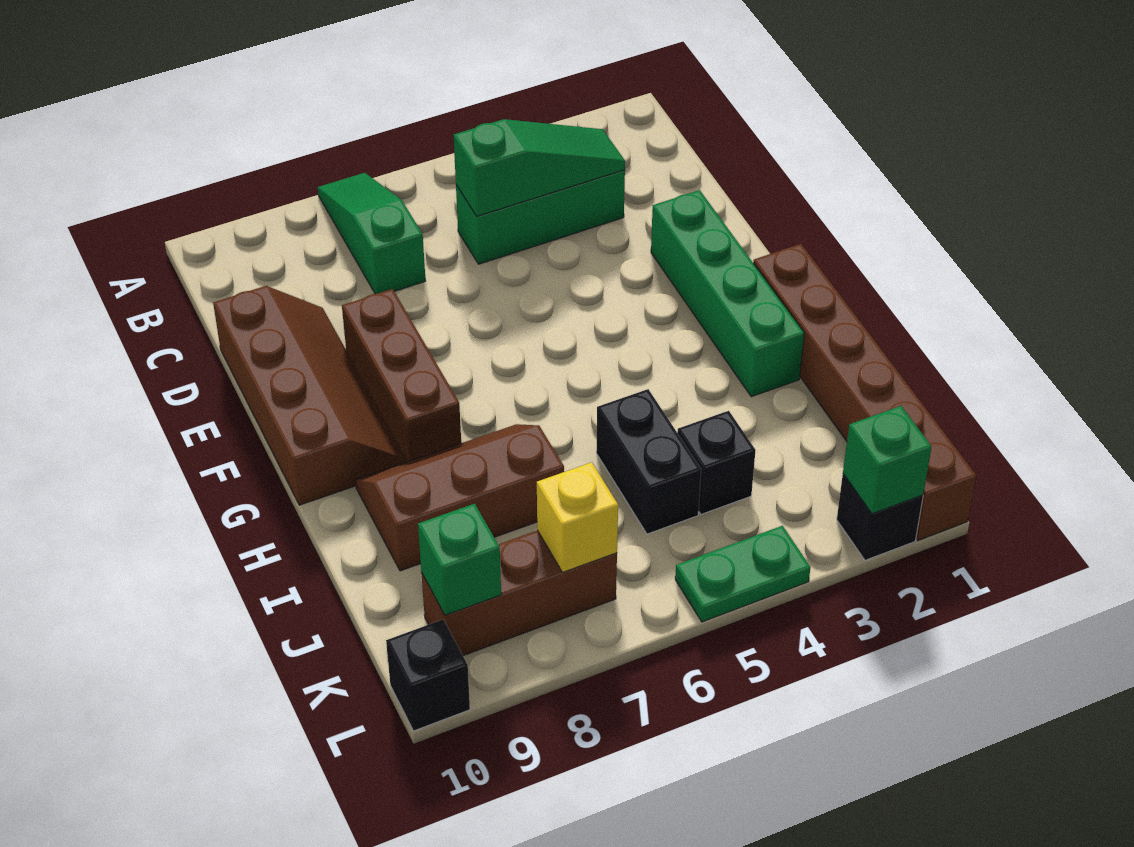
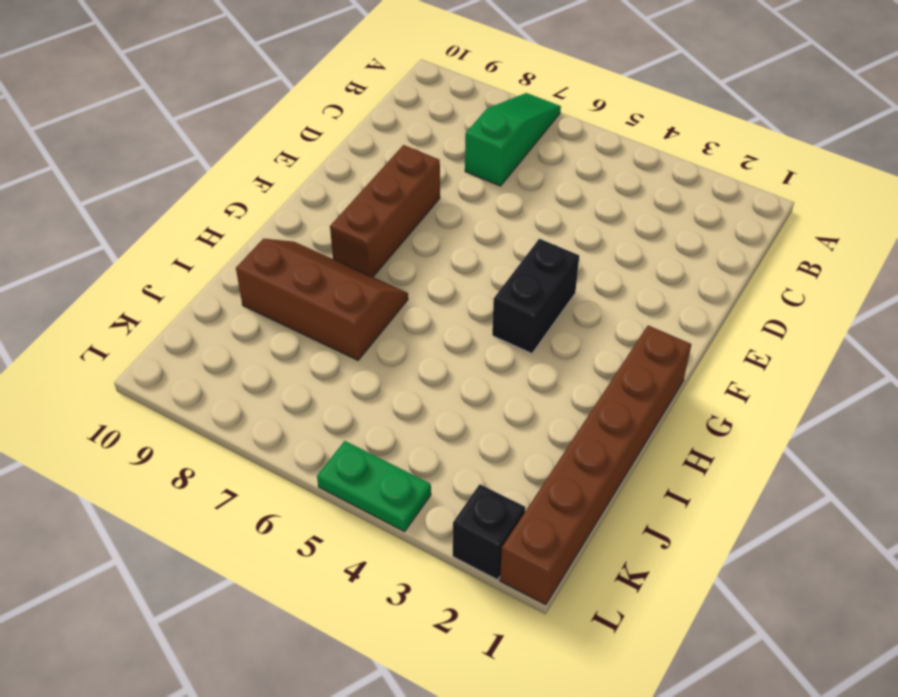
black brick F4:G4 level 1 -> black brick I5:J5 level 1
none -> green brick C3:C5 level 1
none -> brown slope D9:G10 level 1 top 10
none -> green brick E2:H2 level 1

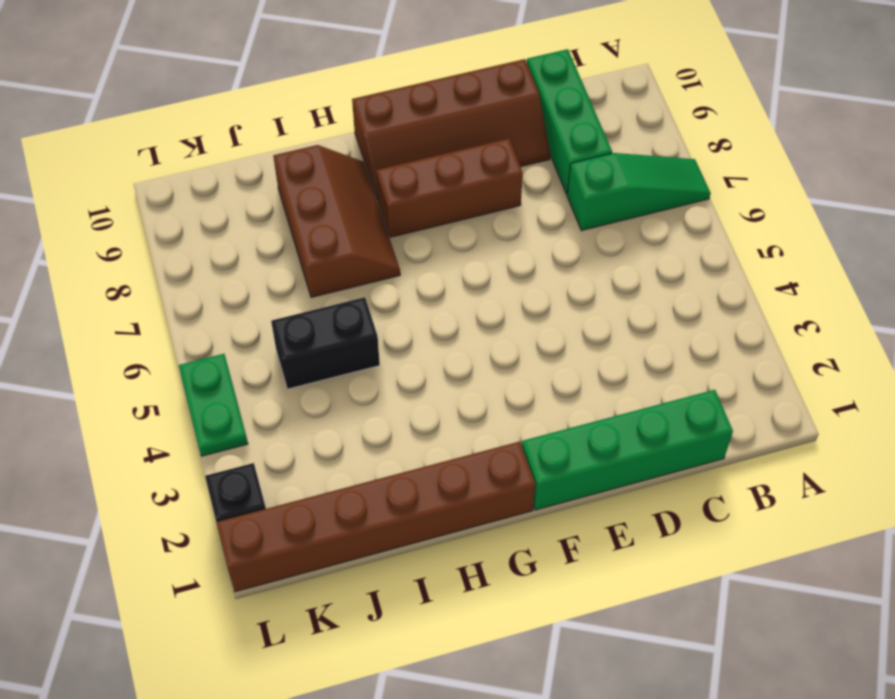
green brick C1:F1 level 1 -> green brick E2:H2 level 1
green brick C8:C10 level 1 -> green brick C3:C5 level 1
none -> black brick J4 level 1
none -> brown brick K7:K9 level 1
none -> black brick L10 level 1

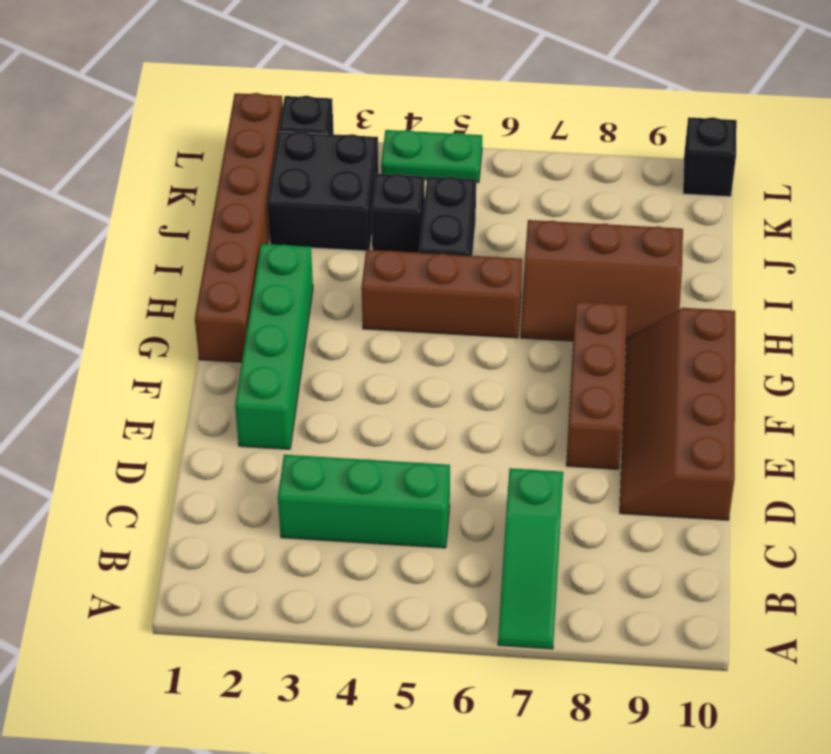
brown brick H4:H6 level 1 -> brown brick K7:K9 level 1
black brick J2:K3 level 1 -> none
none -> green slope C3:C5 level 2 top 5
none -> yellow brick K7 level 2
none -> green brick K9 level 2

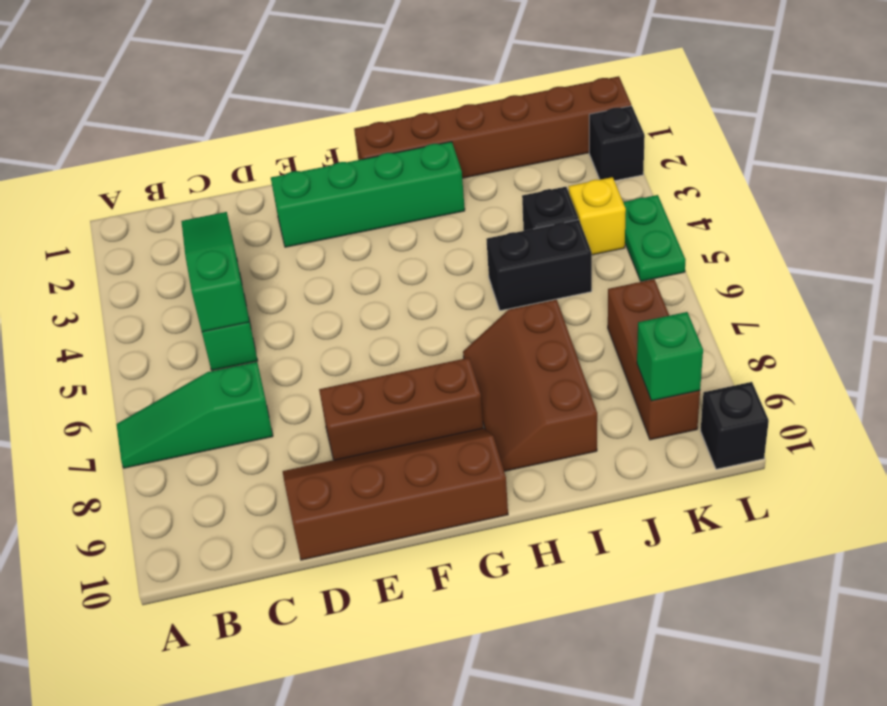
yellow brick K4 level 1 -> yellow brick K7 level 2
none -> green brick L2 level 2

